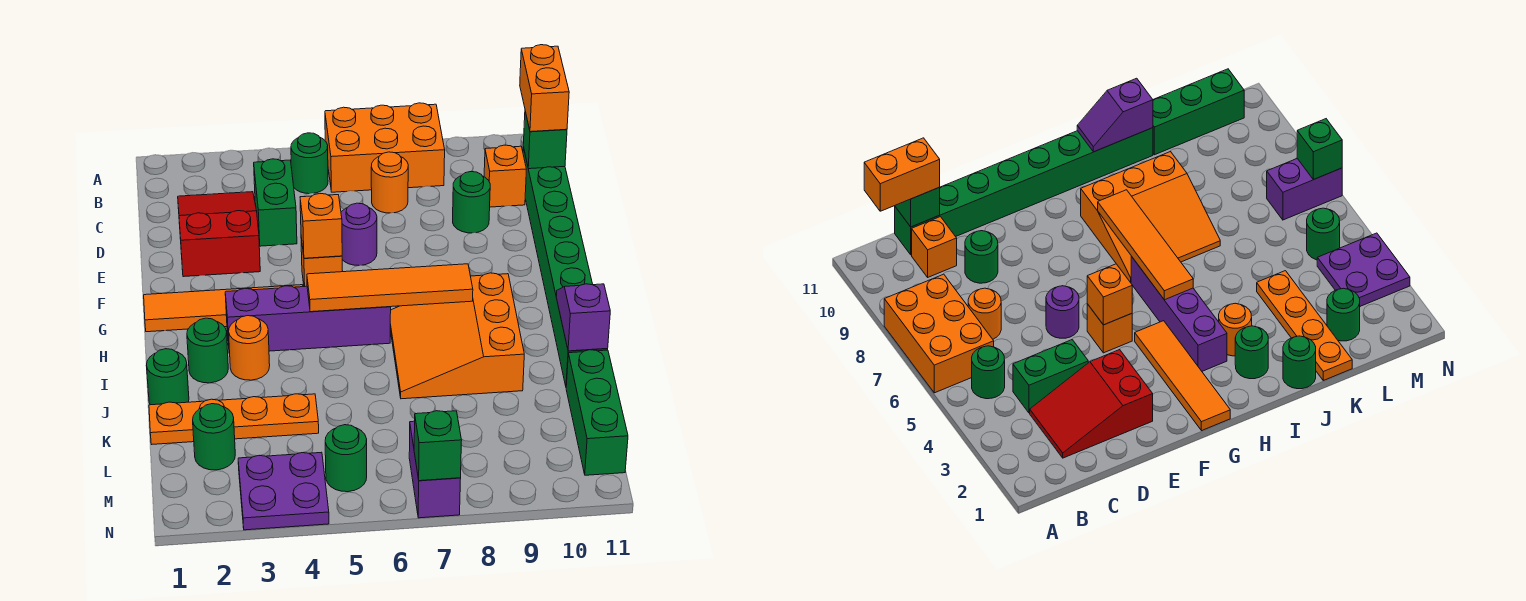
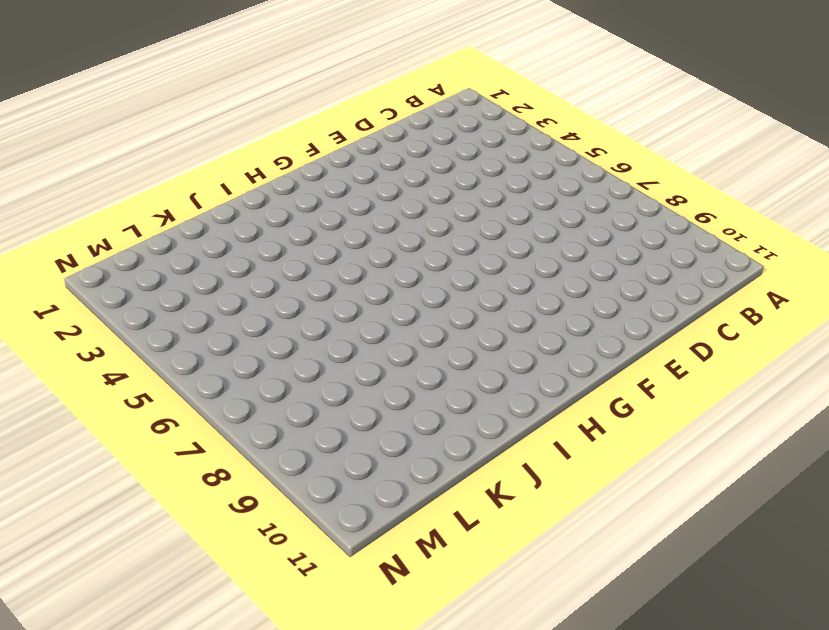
none -> orange brick A6:B8 level 1
none -> green round brick B5 level 1
none -> red slope C2:E3 level 1 top E

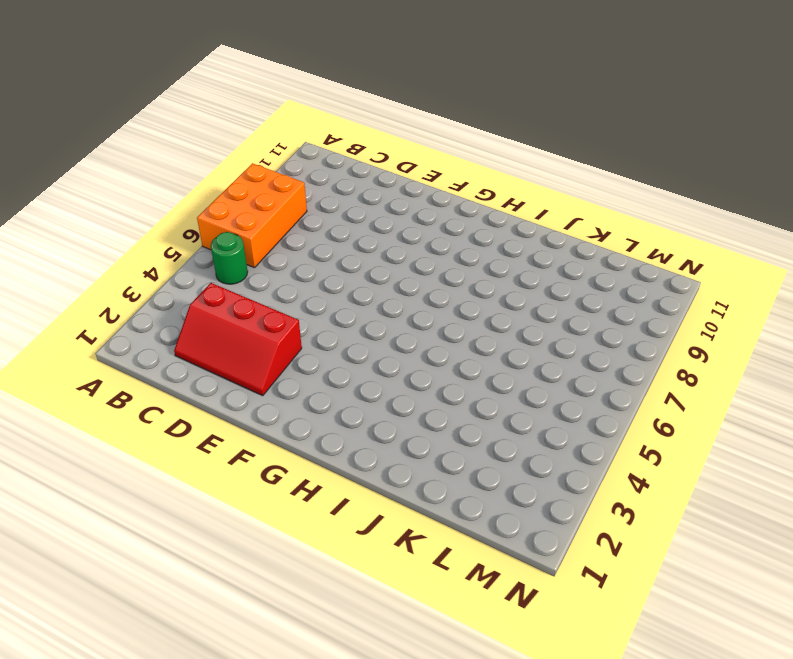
red slope C2:E3 level 1 top 3 -> red slope C2:E3 level 1 top E
none -> green brick C4:D4 level 1
none -> orange round brick C7 level 1
none -> orange brick C10 level 1

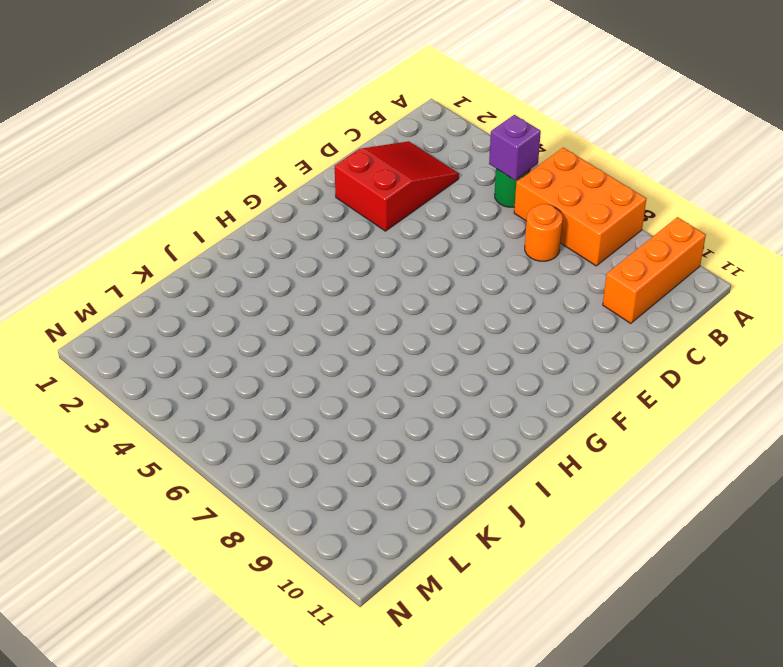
orange brick A10:C10 level 1 -> orange brick C10 level 1
purple brick B5 level 2 -> none
none -> green brick C4:D4 level 1
none -> green brick C11:J11 level 1
none -> green round brick D9 level 1

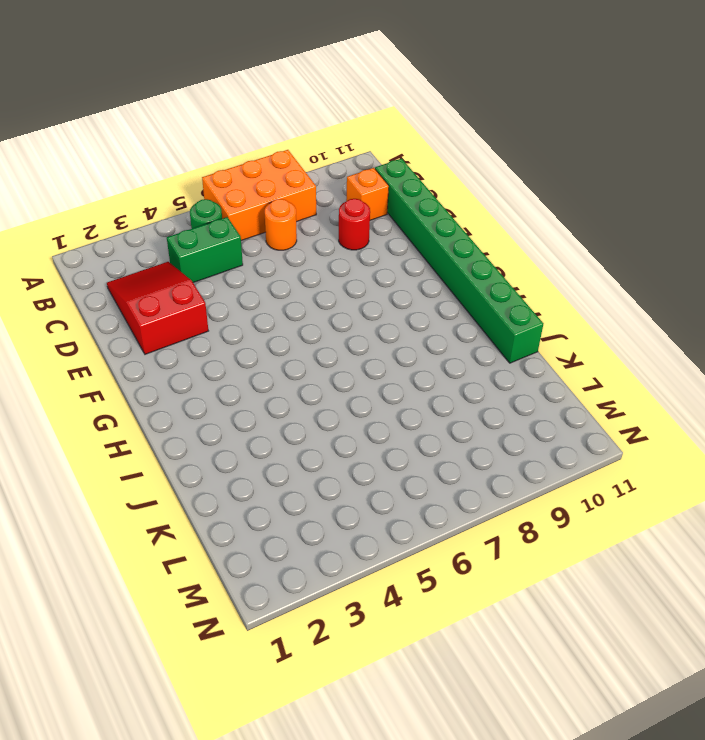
green brick C4:C5 level 1 -> green brick C4:D4 level 1
red round brick D9 level 1 -> green round brick D9 level 1
none -> purple round brick E6 level 1
none -> orange brick F5 level 1
none -> orange tile G1:G4 level 1

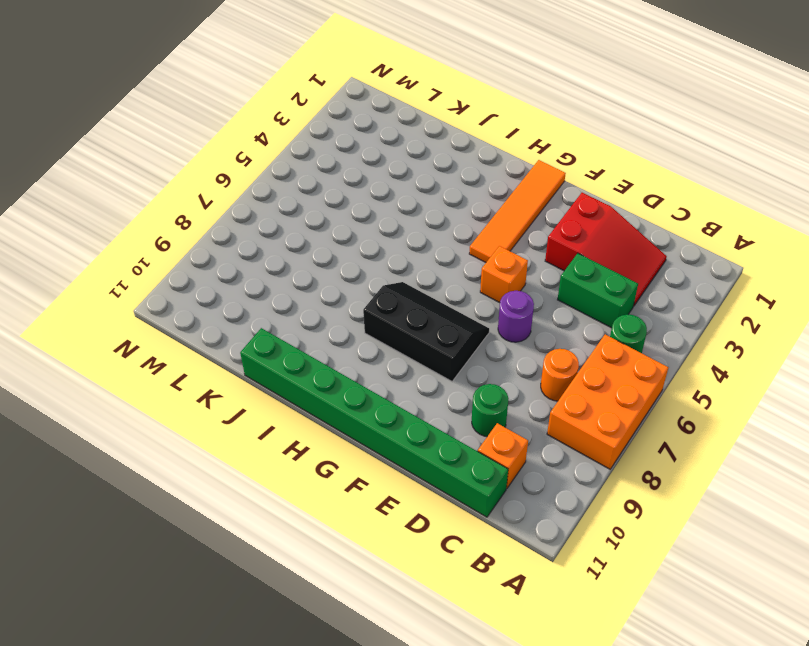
black slope F7:H8 level 1 top 8 -> orange slope H7:J9 level 1 top 9
none -> purple brick H3:H6 level 1
none -> green round brick I2 level 1
none -> orange round brick I3 level 1

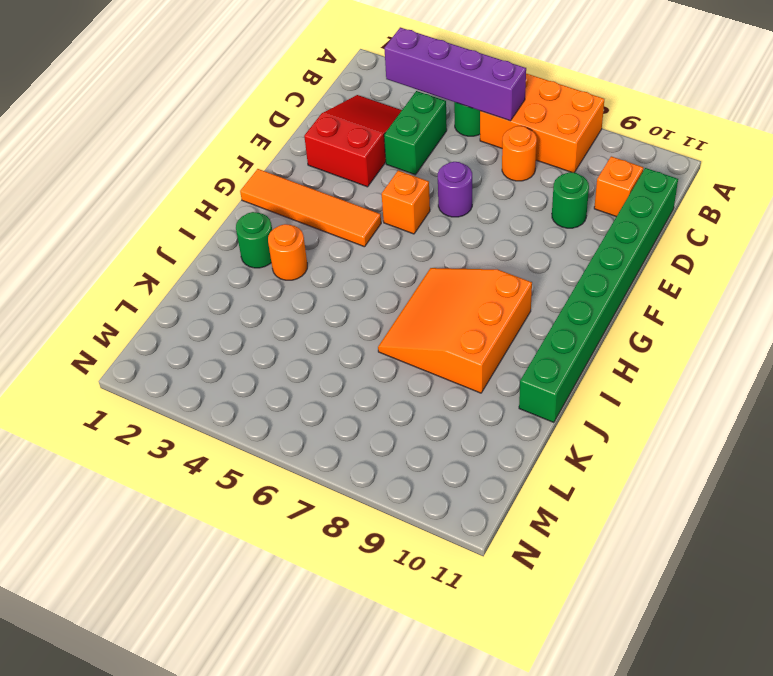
purple brick B3:B6 level 2 -> purple brick H3:H6 level 1
none -> green round brick J1 level 1
none -> orange plate K1:K4 level 1
none -> green brick K11:M11 level 1

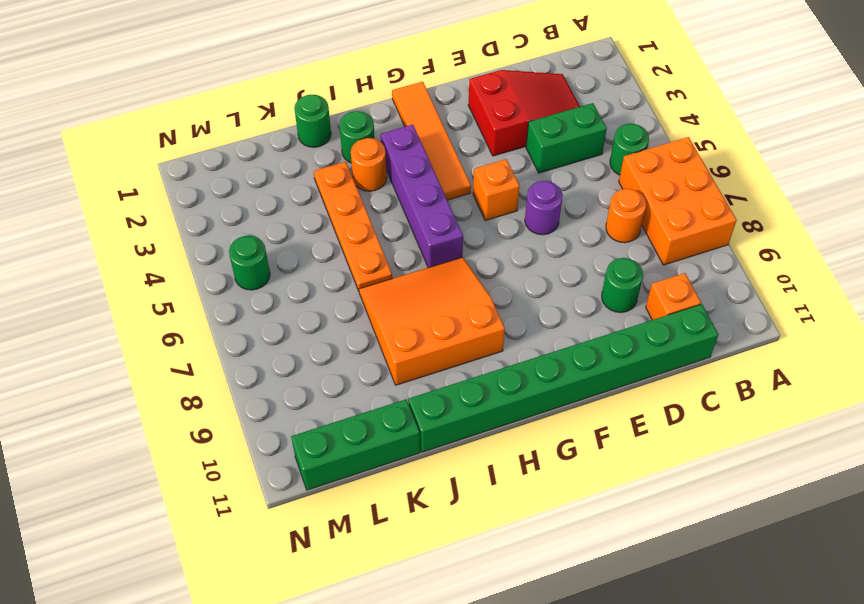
orange plate J3:J6 level 1 -> orange plate K1:K4 level 1
none -> green round brick L2 level 1
none -> purple plate M3:N4 level 1
none -> purple brick M7:N7 level 1

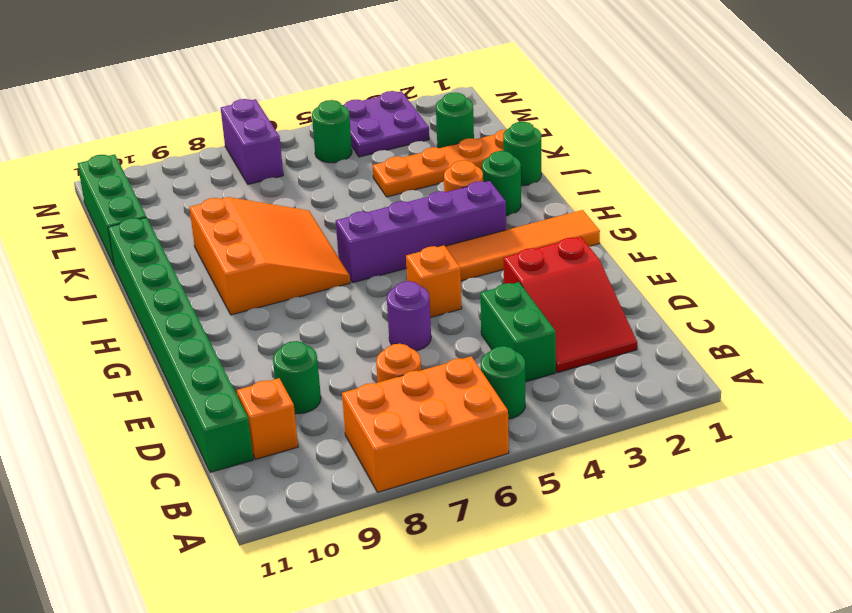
none -> green brick C11 level 2
none -> orange brick F5 level 2
none -> orange tile H5:H8 level 2

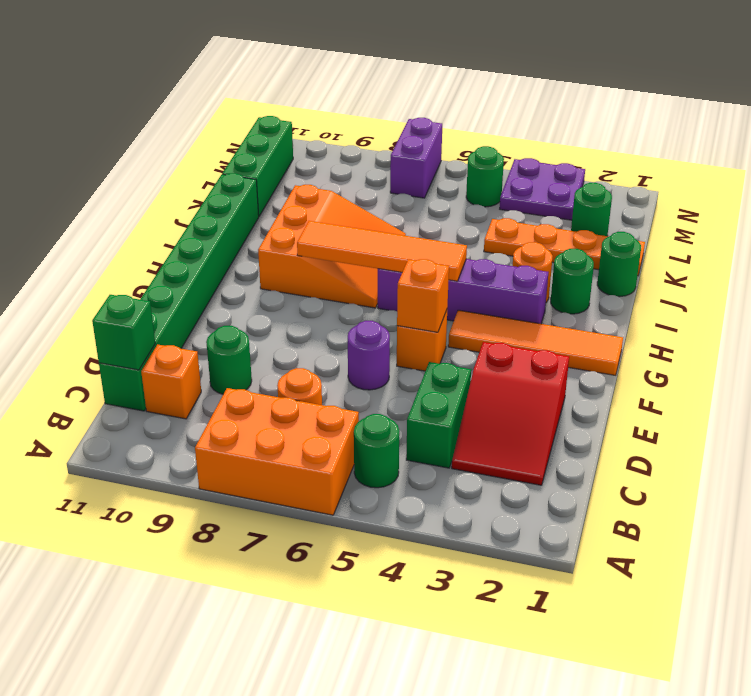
none -> purple slope I11:J11 level 2 top J
none -> green brick N7 level 2
none -> orange brick B11:C11 level 3

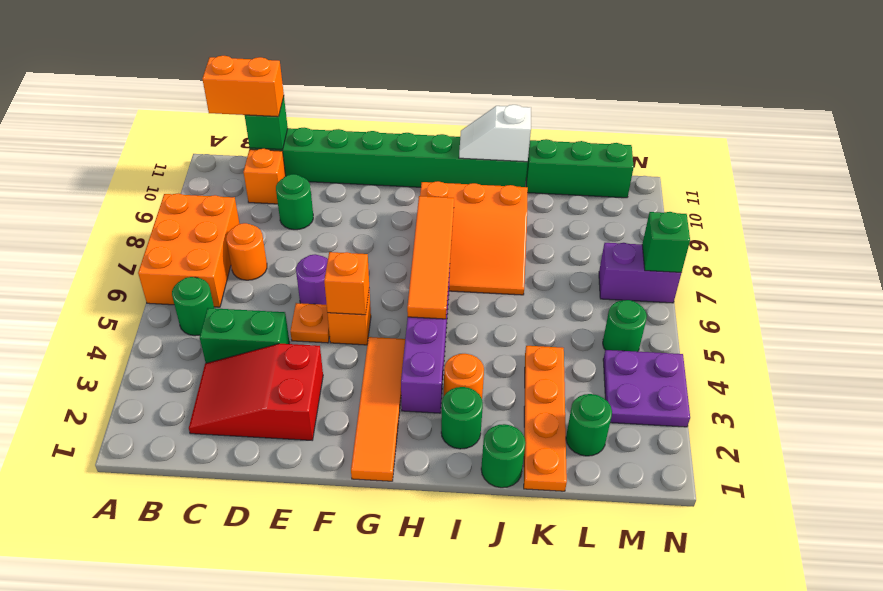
orange plate E5 level 1 -> none
white slope I11:J11 level 2 top J -> purple slope I11:J11 level 2 top J

